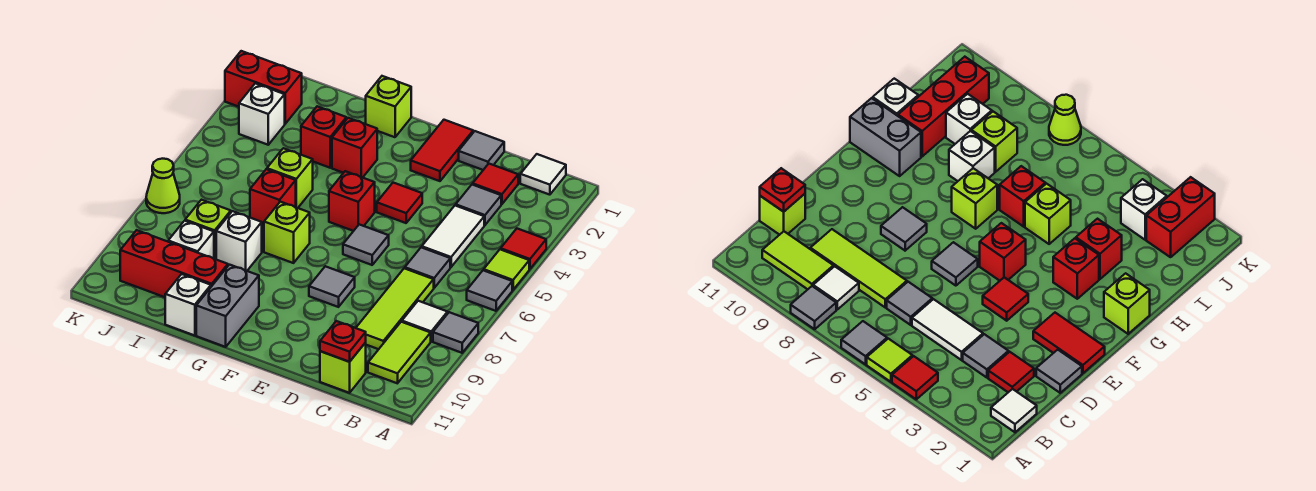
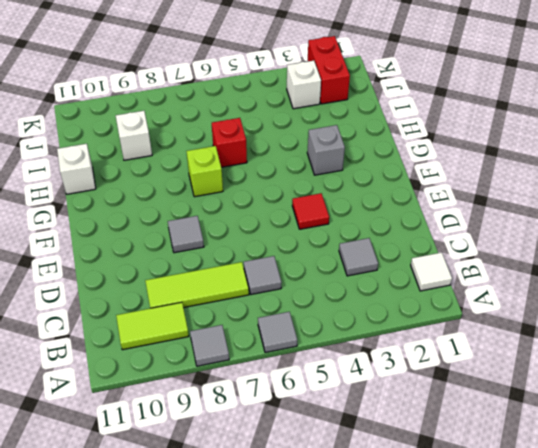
grey brick G3 level 1 -> red brick G3 level 1
none -> red tile A4 level 1
none -> lime tile A5 level 1
none -> white tile B8 level 1
none -> red tile C2 level 1

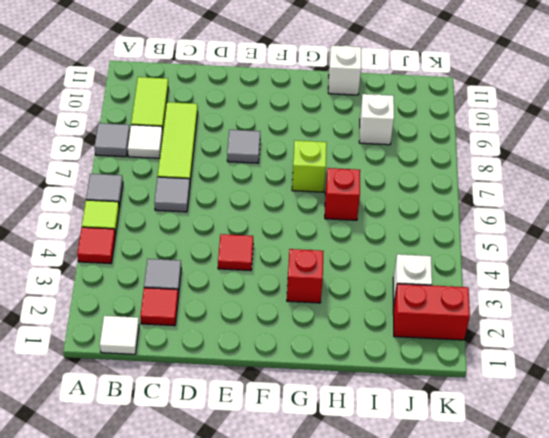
none -> white tile C4:C5 level 1
none -> lime brick C11 level 1
none -> grey tile D1 level 1
none -> red tile E1:E2 level 1

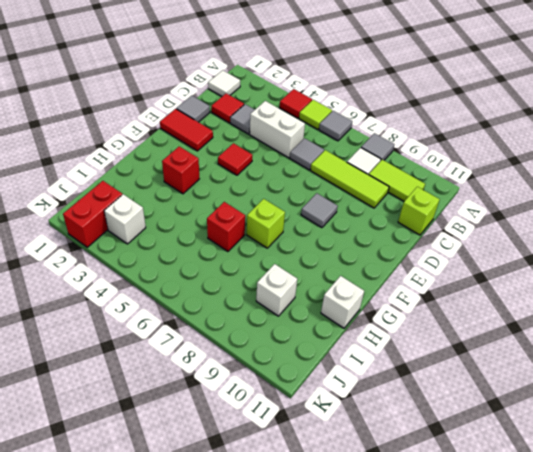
white brick C4:C5 level 1 -> white tile C4:C5 level 1
none -> grey tile E6 level 1
none -> red brick F5 level 1
none -> lime brick G1 level 1
none -> grey brick G10:G11 level 1

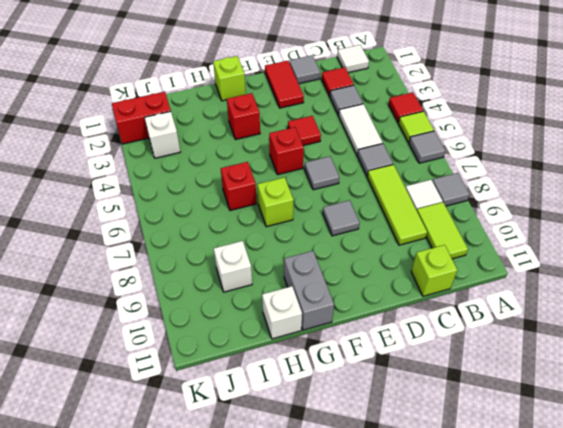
none -> red brick H3 level 1
none -> lime brick H5 level 1
none -> white brick H8 level 1
none -> red brick H10:J10 level 1

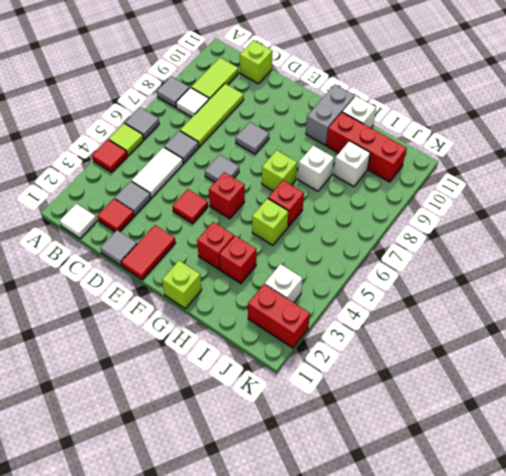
none -> lime brick I8 level 1
none -> lime cone K7 level 1
none -> red plate C11 level 2

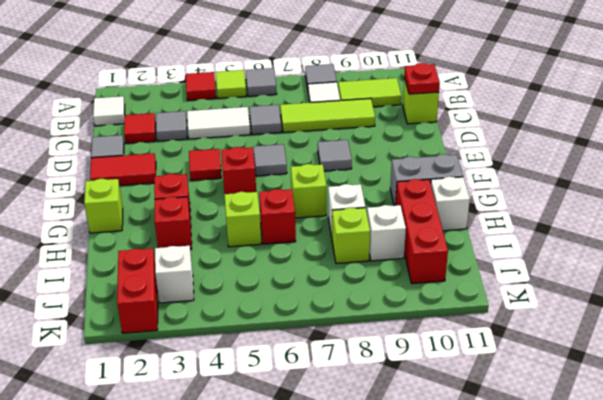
none -> lime cone K7 level 1

